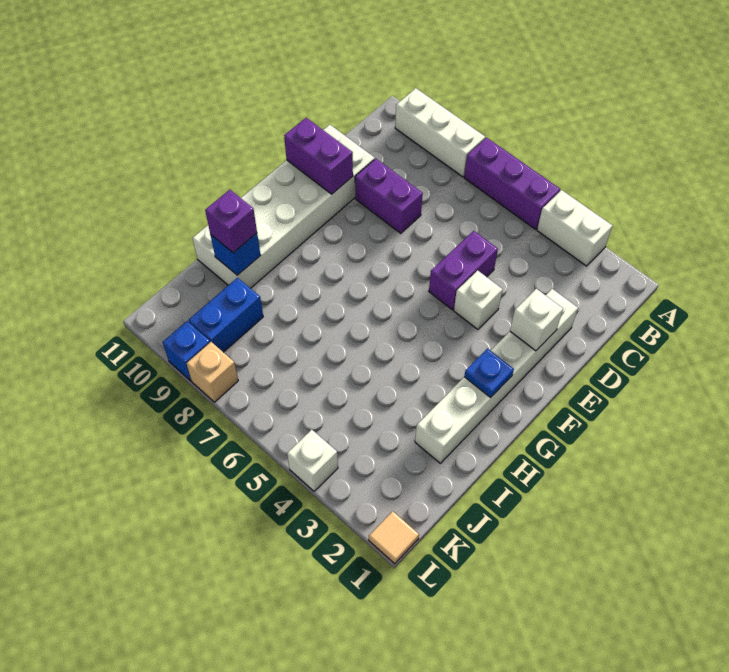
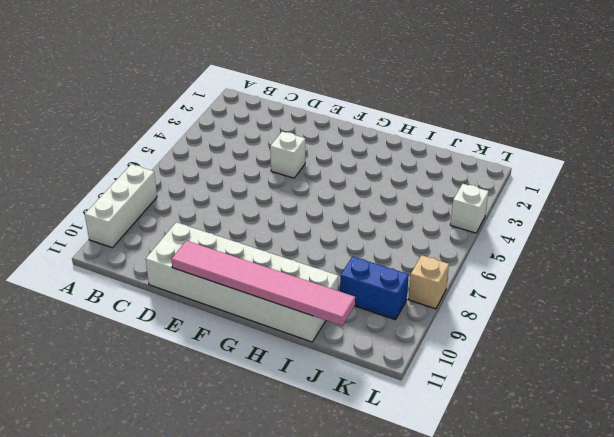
pink tile E11:J11 level 2 -> purple brick E10:E11 level 2
none -> white brick A3:A4 level 1
none -> purple brick A5:A7 level 1
none -> white brick D2:I2 level 1

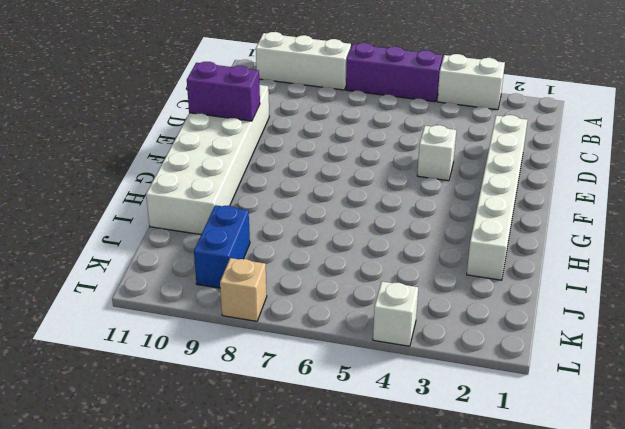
none -> purple brick D5:E5 level 1
none -> purple brick D8:D9 level 1
none -> tan tile L1 level 1

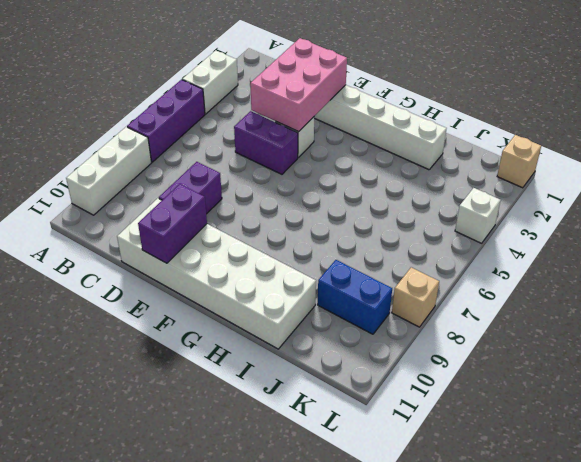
pink brick D2:E4 level 2 -> white brick E2 level 2
tan brick L1 level 1 -> tan tile L1 level 1
none -> blue brick L9 level 1
none -> blue plate G2 level 2
none -> blue brick I10 level 2

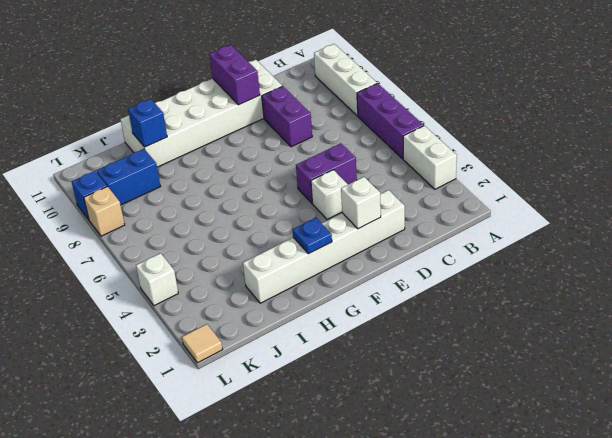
none -> purple brick I10 level 3

